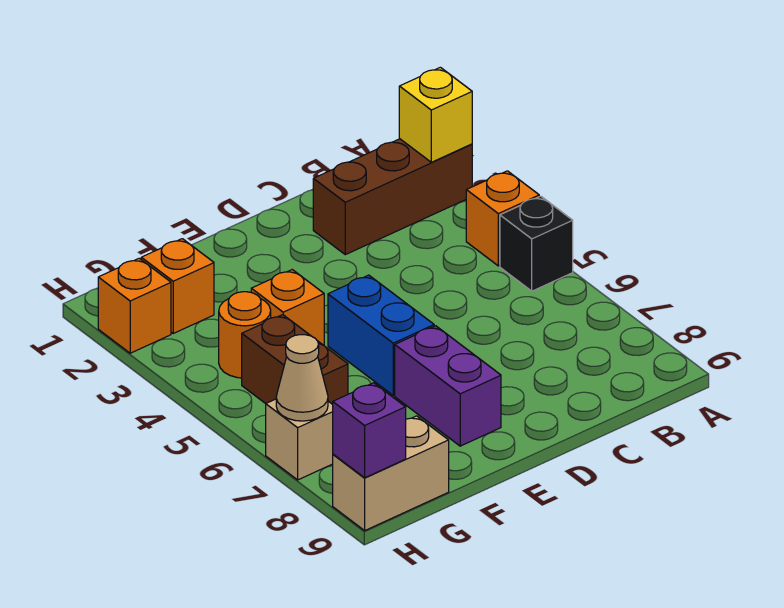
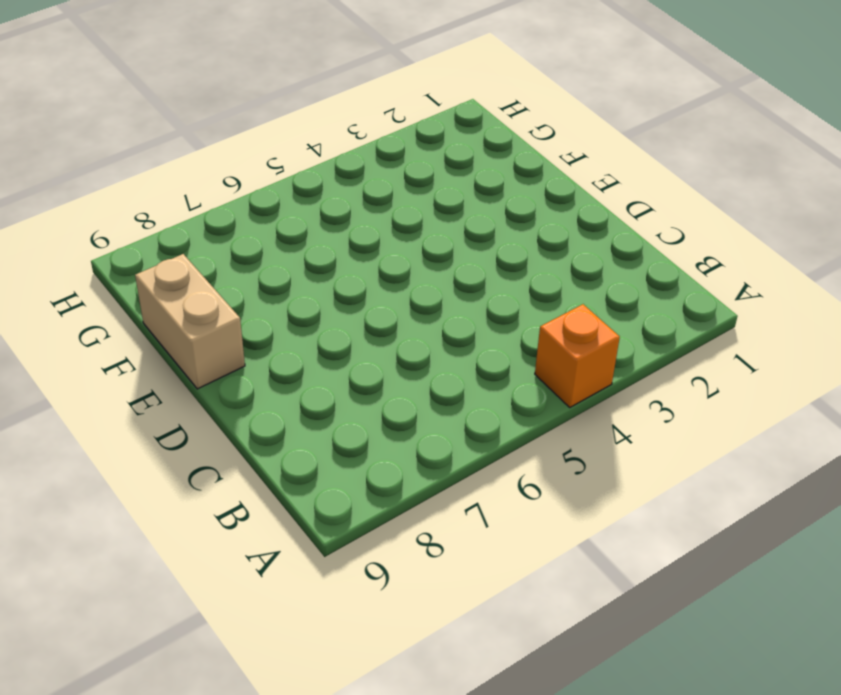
tan brick E9:F9 level 1 -> tan brick G9:H9 level 1
none -> brown brick A2:C2 level 1
none -> black brick A5 level 1
none -> blue brick E5:E6 level 1

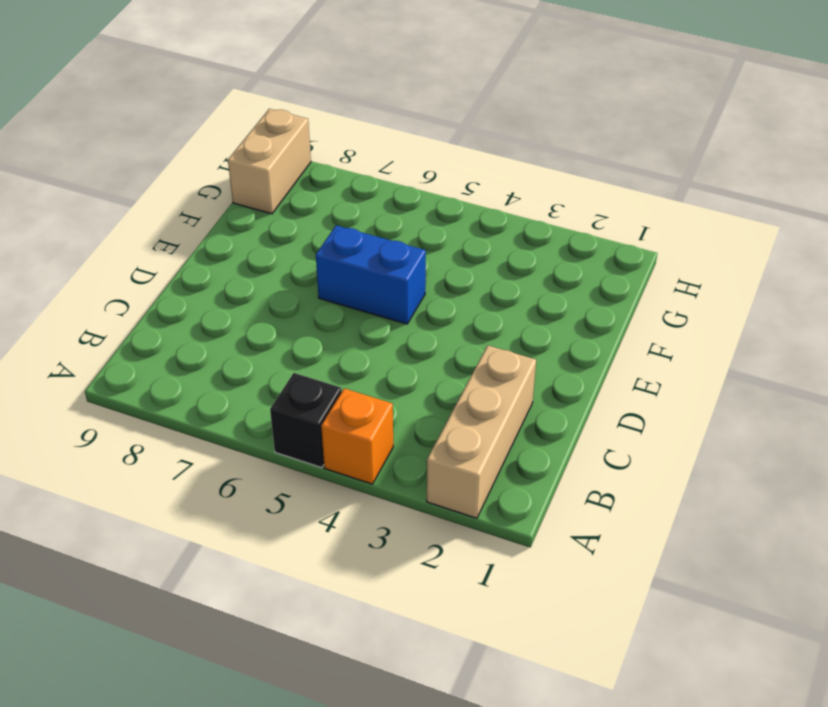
tan brick A2:C2 level 1 -> brown brick A2:C2 level 1
none -> purple brick E7:E8 level 1
none -> orange brick F4 level 1
none -> orange brick G2 level 1

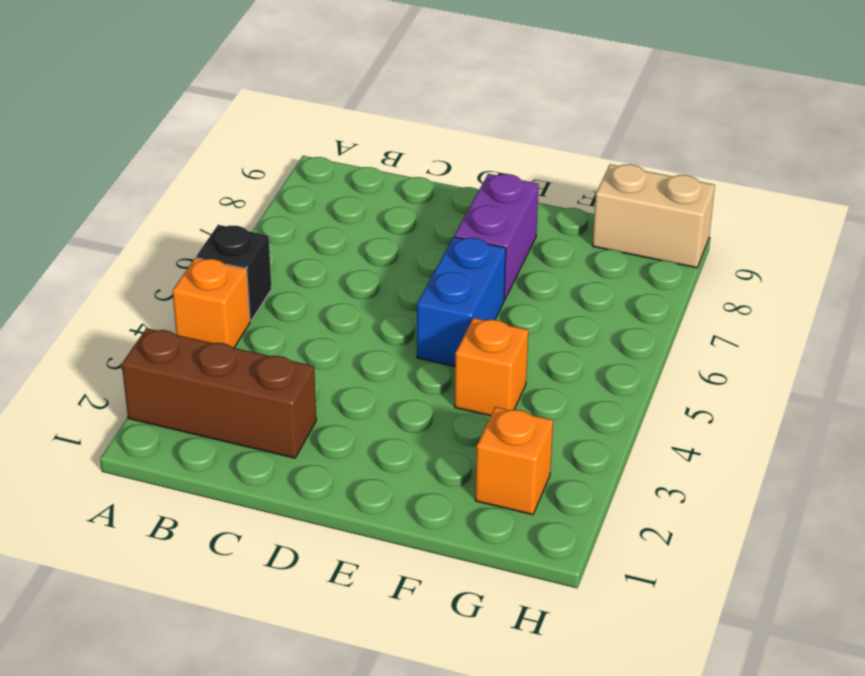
none -> orange round brick G4 level 1
none -> brown brick G5:G6 level 1
none -> orange brick H2 level 1

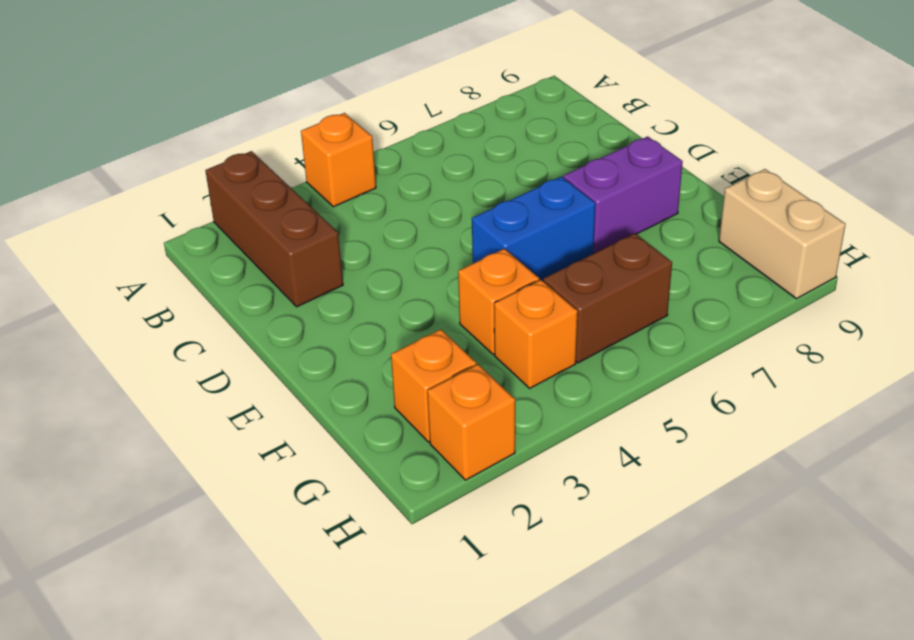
orange brick G4 level 1 -> orange round brick G4 level 1
none -> black brick A5 level 1
none -> tan brick H7 level 1
none -> yellow brick A2 level 2

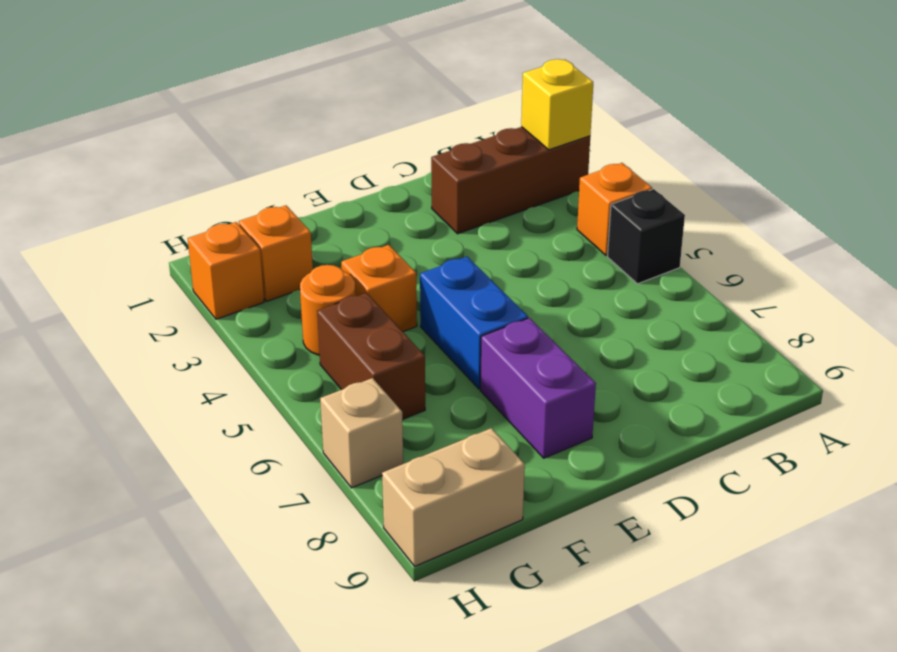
none -> tan cone H7 level 2
none -> purple brick H9 level 2

